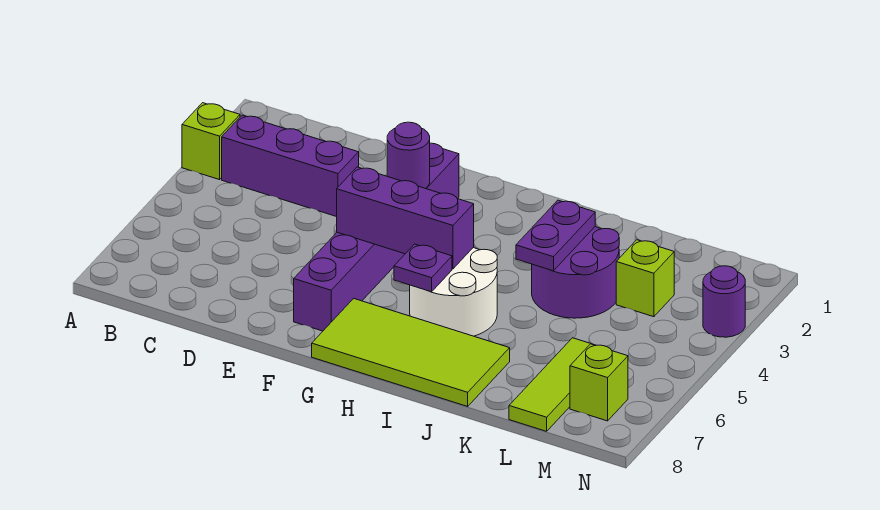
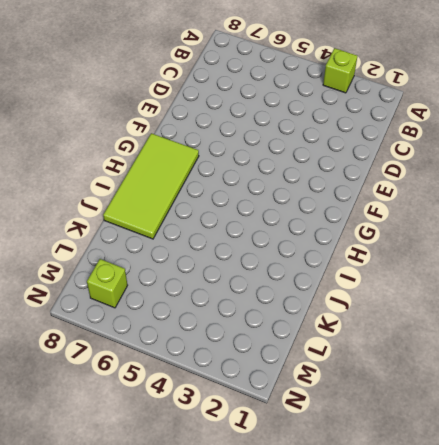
none -> purple brick B3:D3 level 1
none -> purple brick F2:F7 level 1
none -> white round brick H5:I6 level 1

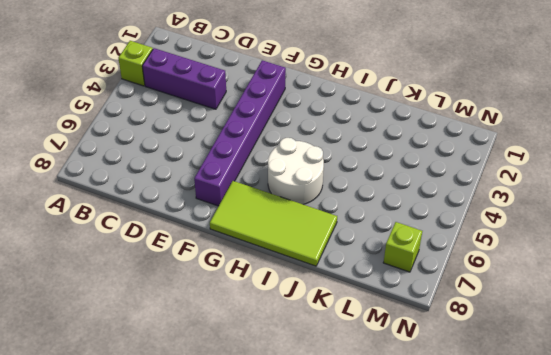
none -> purple round brick J3:K4 level 1
none -> lime brick L3 level 1
none -> lime tile L6:L8 level 1

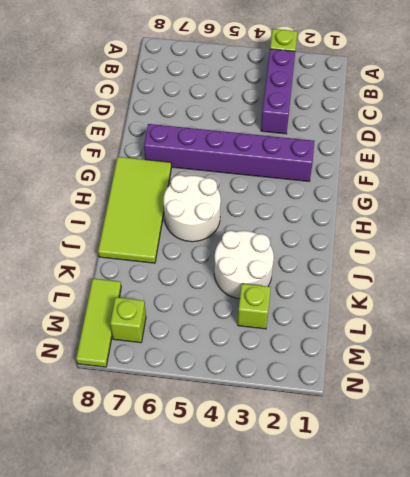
white round brick J3:K4 level 1 -> purple round brick J3:K4 level 1
lime tile L8:N8 level 1 -> lime tile L6:L8 level 1
none -> purple round brick N3 level 1
none -> purple round brick F3 level 2
none -> purple brick F5:H5 level 2

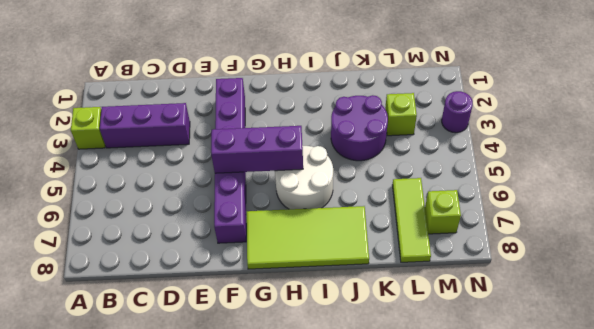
none -> purple round brick F3 level 2
none -> purple plate H6 level 2
none -> purple plate J3:J4 level 2

